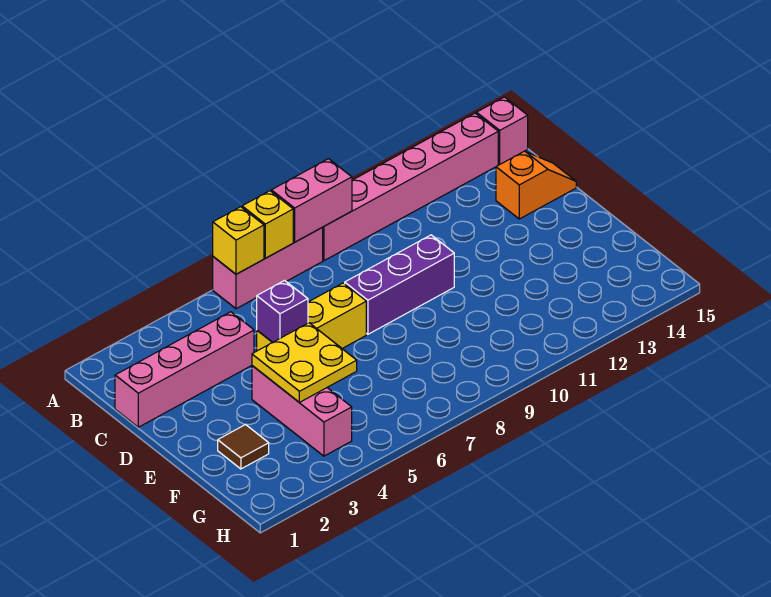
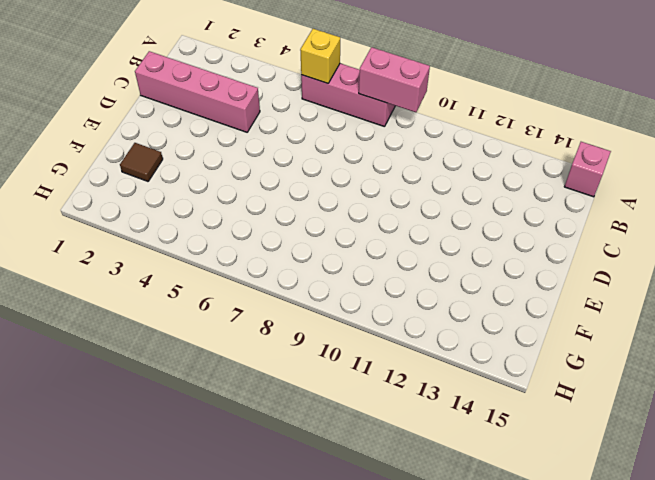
none -> pink brick A9:A14 level 1
none -> orange slope C14:C15 level 1 top 14
none -> yellow brick D5:D7 level 1

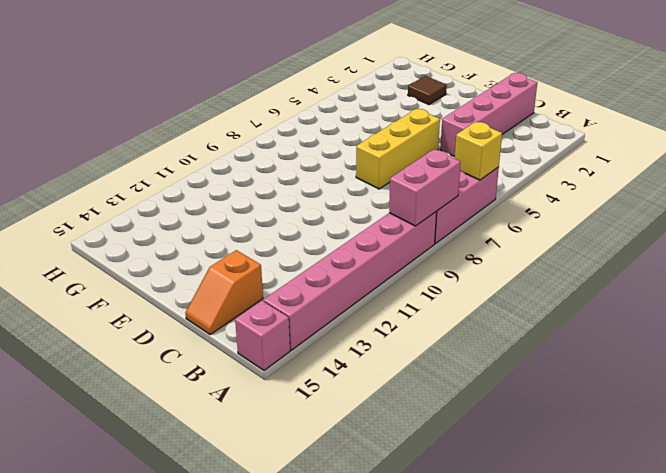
none -> purple brick D8:D10 level 1
none -> pink brick E4:G4 level 1
none -> yellow brick A7 level 2

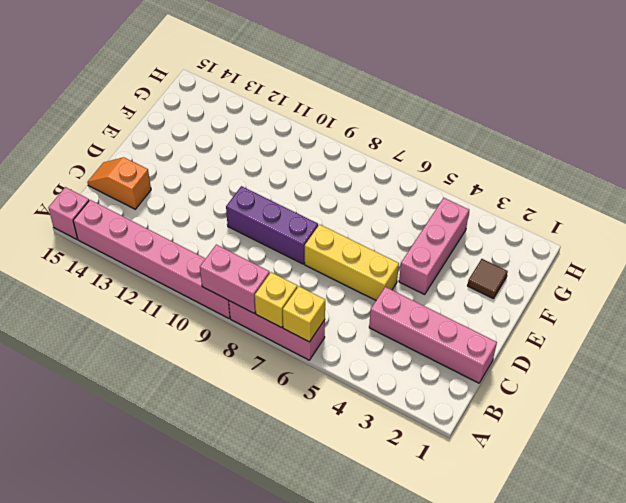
none -> purple brick D5 level 2
none -> yellow plate E4:F5 level 2

